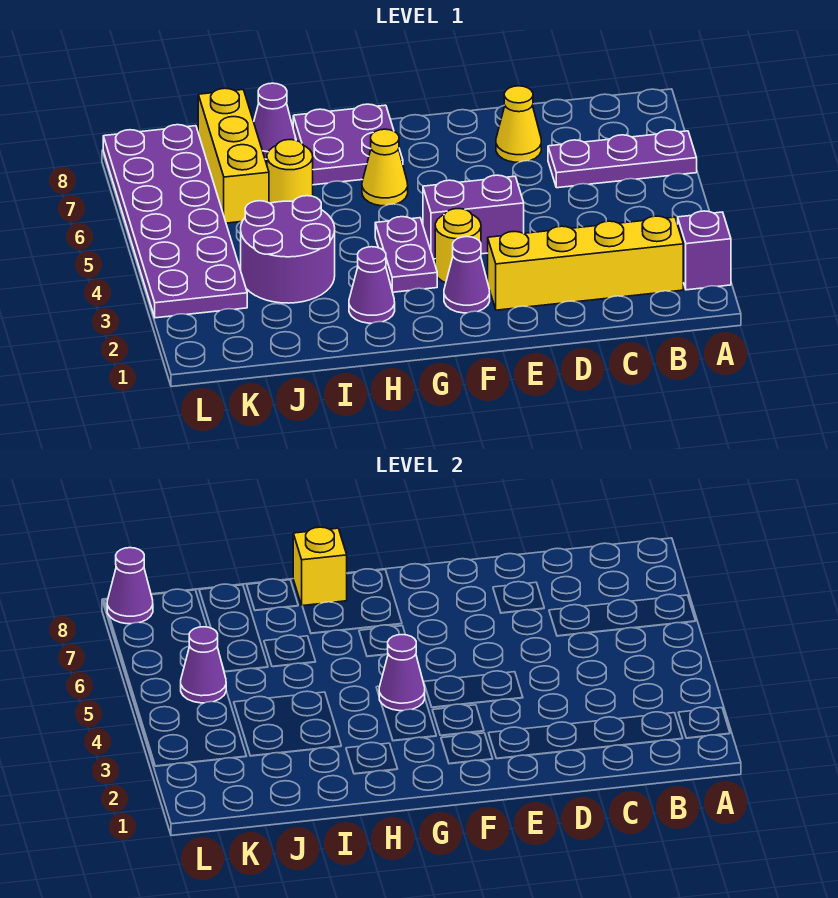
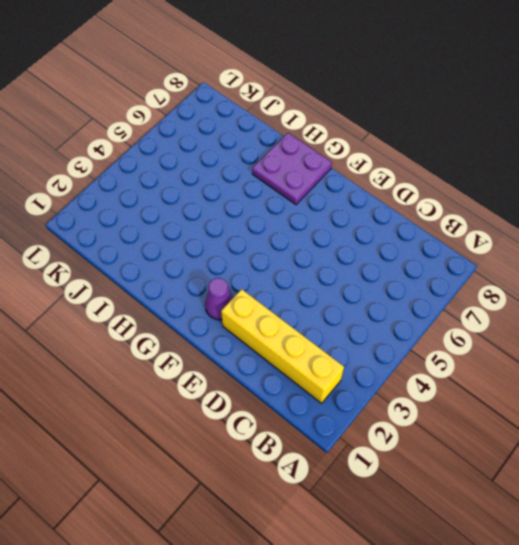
none -> purple brick A2 level 1
none -> purple plate A6:C6 level 1
none -> yellow cone D7 level 1

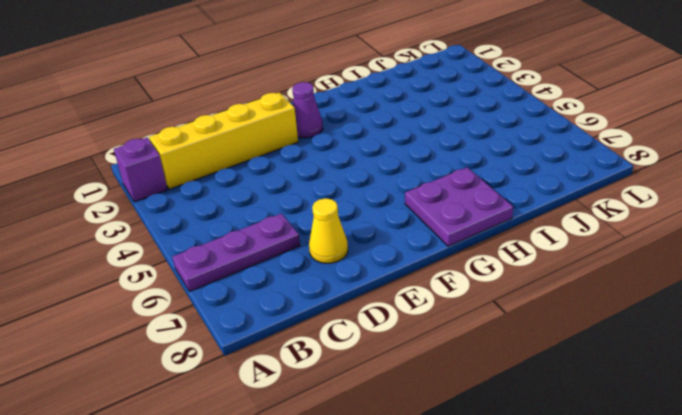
none -> purple brick E4:F4 level 1
none -> yellow round brick F3 level 1
none -> purple plate G3:G4 level 1

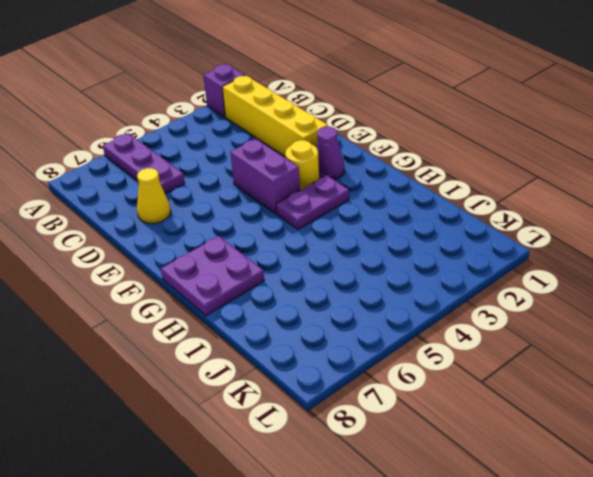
none -> yellow cone G6 level 1
none -> purple cone H2 level 1
none -> purple round brick I3:J4 level 1

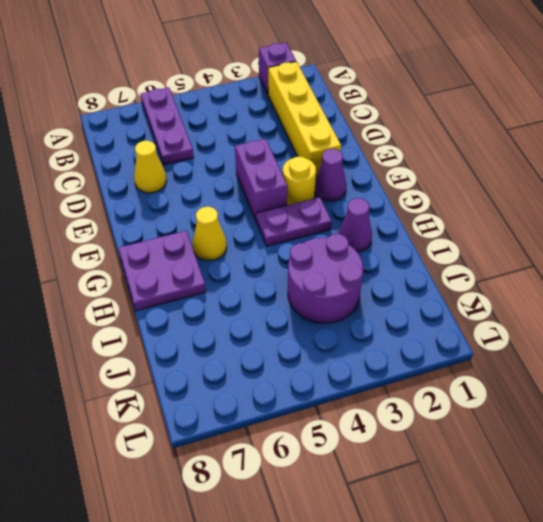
none -> yellow round brick I6 level 1
none -> purple cone I8 level 1
none -> yellow brick J6:J8 level 1

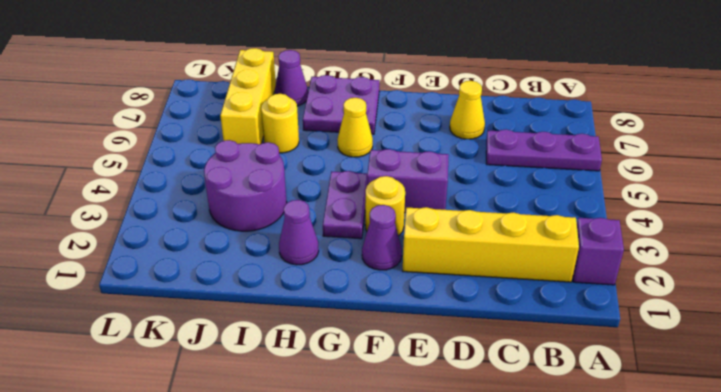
none -> purple plate K3:L8 level 1
none -> purple cone G4 level 2
none -> yellow brick H8 level 2

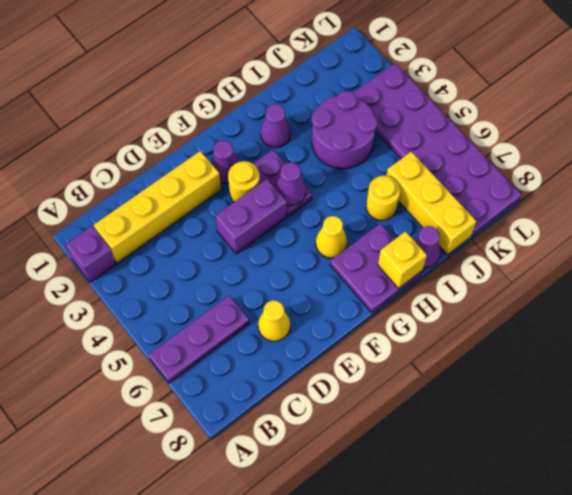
none -> purple cone K5 level 2
none -> purple cone L8 level 2

